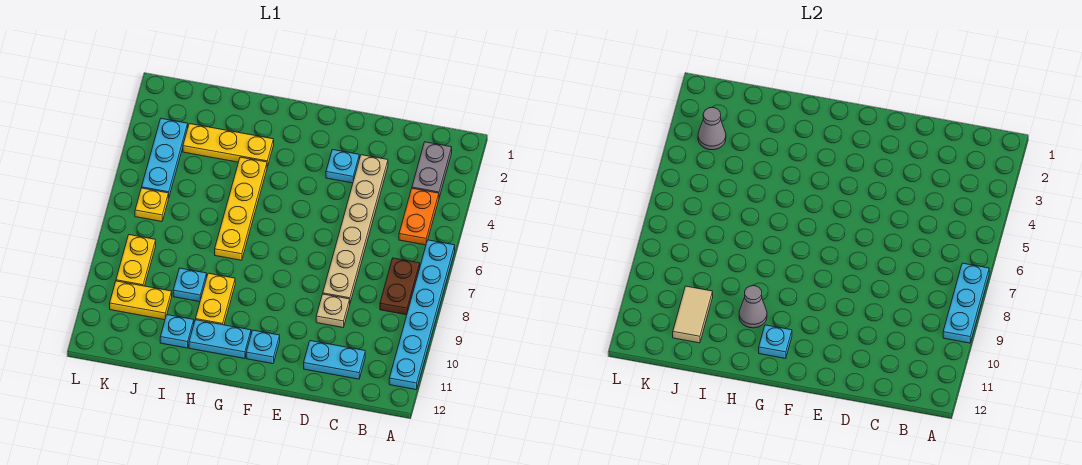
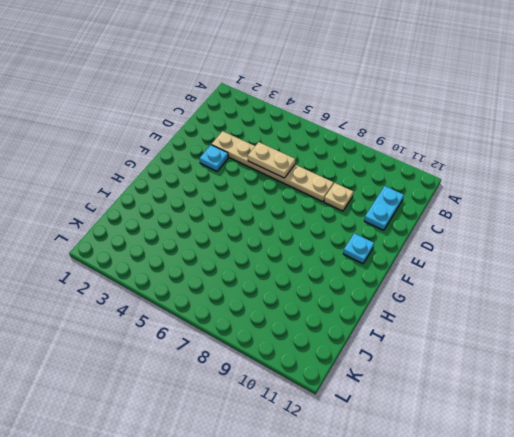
tan plate D5:D6 level 2 -> none
none -> cyan plate A6:A11 level 1
none -> grey plate B2:B3 level 1
none -> orange plate B4:B5 level 1

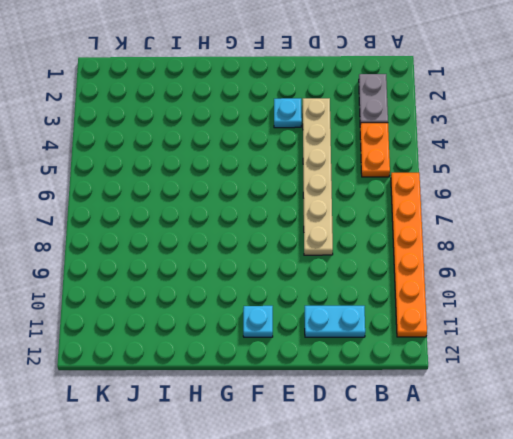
orange plate A6:A11 level 1 -> cyan plate A6:A11 level 1
none -> brown plate B7:B8 level 1
none -> tan plate D9 level 1
none -> cyan plate G11:H11 level 1

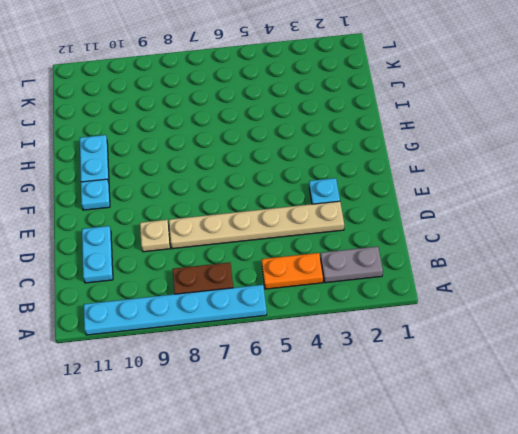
none -> yellow plate H3:J3 level 1
none -> yellow plate H4:H7 level 1
none -> yellow plate H9:H10 level 1

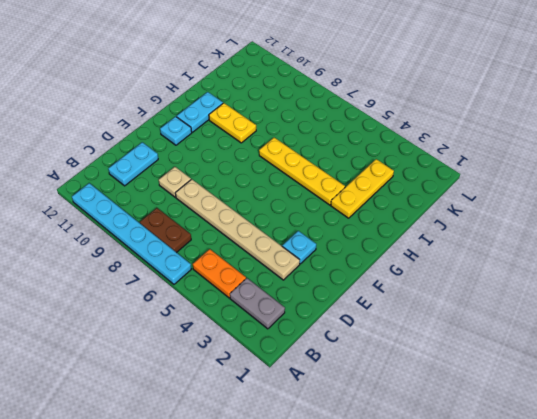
none -> cyan plate I9 level 1
none -> cyan plate I11 level 1
none -> yellow plate J10:K10 level 1

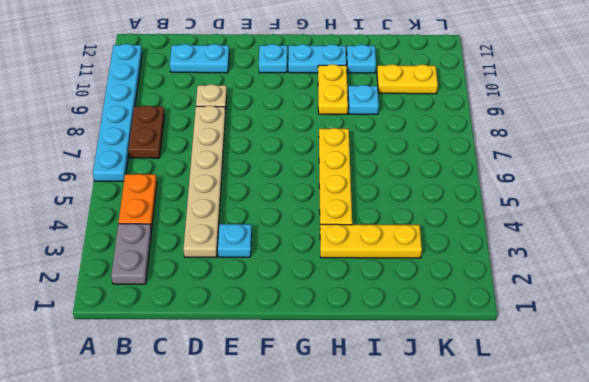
none -> cyan plate K3:K5 level 1
none -> yellow plate K6 level 1
none -> yellow plate K8:K9 level 1

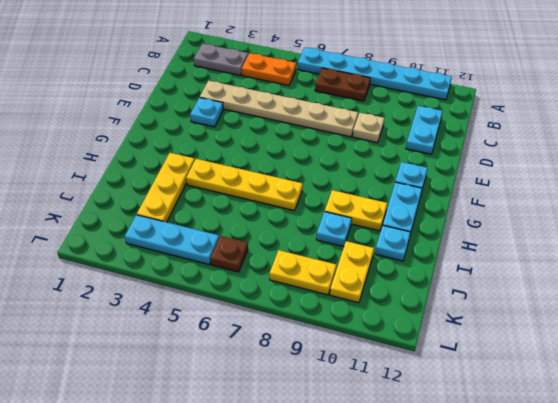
brown plate K6 level 1 -> yellow plate K6 level 1
none -> cyan plate A7:A9 level 2
none -> cyan plate G11 level 2
none -> grey cone H10 level 2

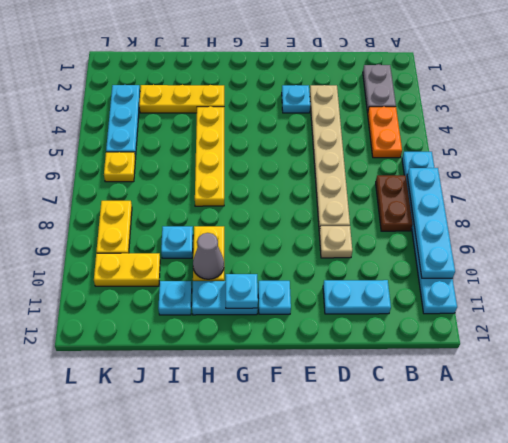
cyan plate A7:A10 level 2 -> cyan plate A7:A9 level 2
none -> tan tile J10:J11 level 2
none -> grey cone K3 level 2

